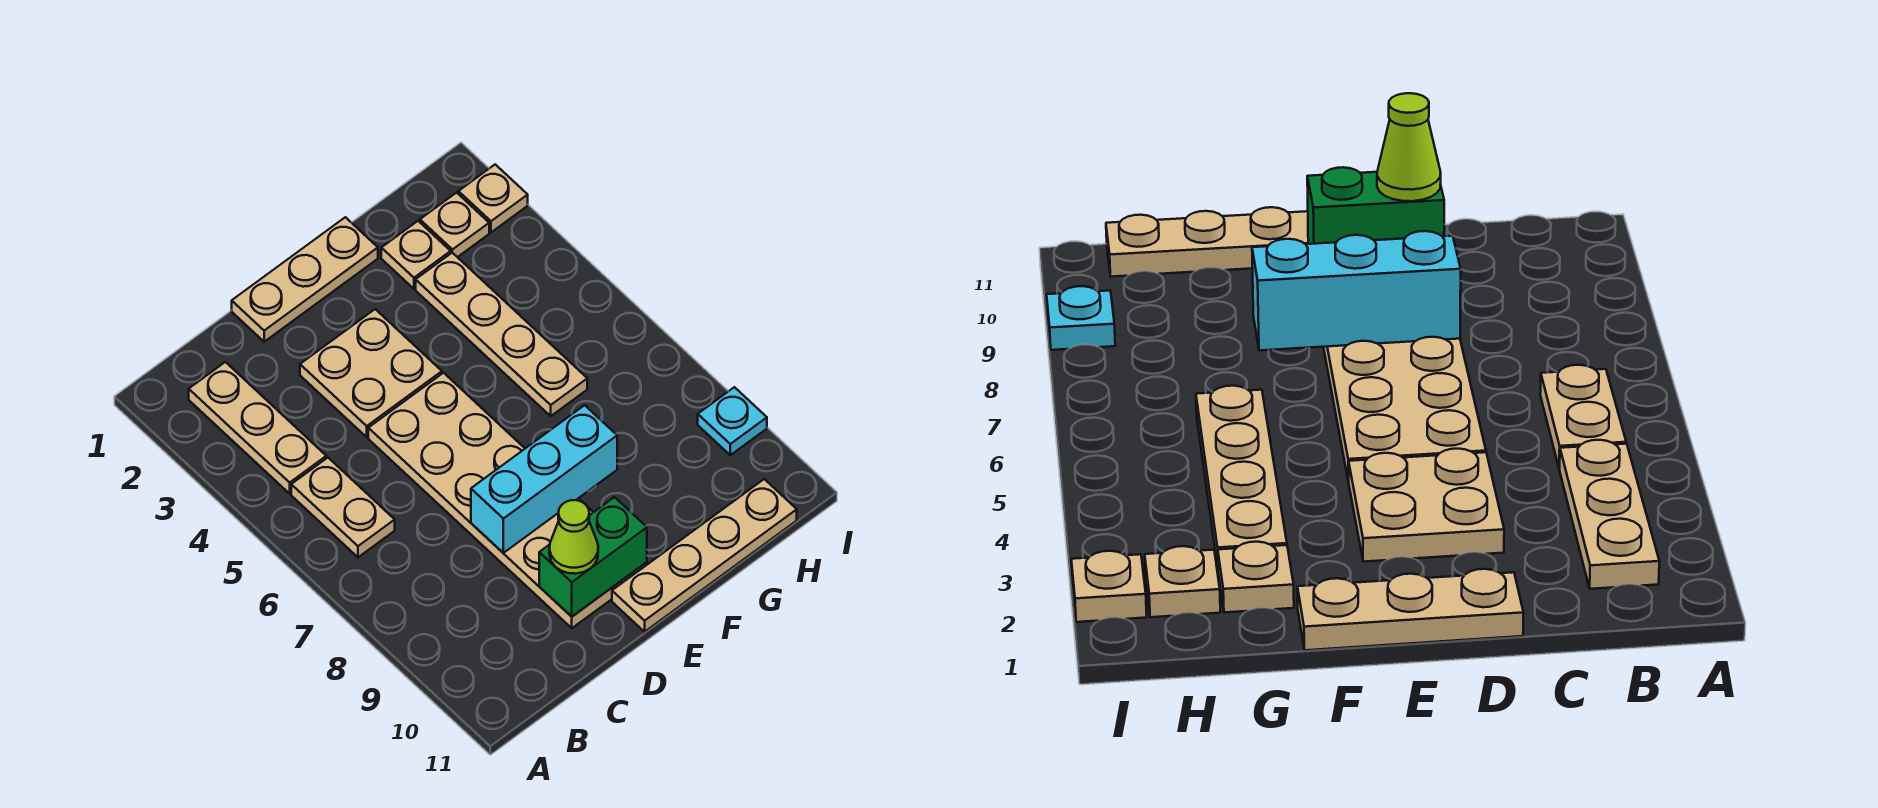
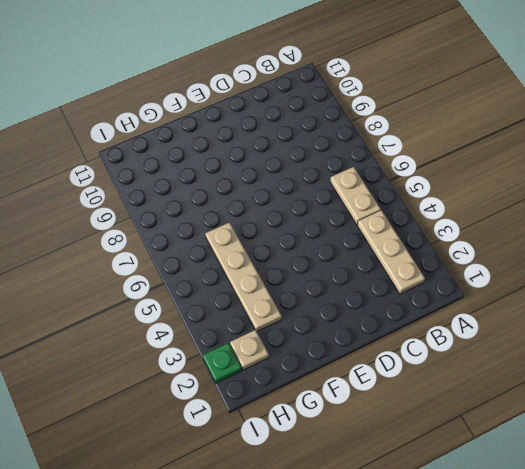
green plate I2 level 1 -> tan plate I2 level 1
none -> tan plate D1:F1 level 1
none -> tan plate D3:E4 level 1
none -> tan plate D5:E10 level 1

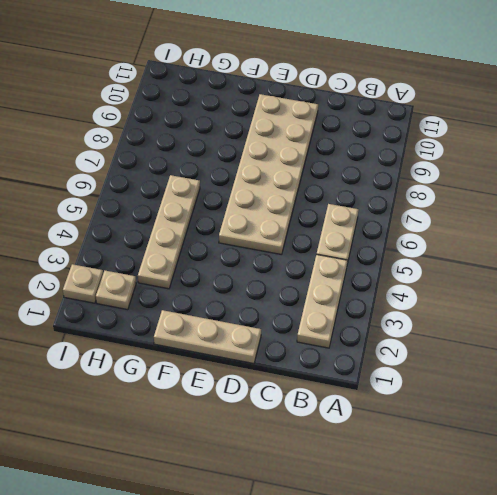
none -> tan plate D3:E4 level 1
none -> tan plate E11:H11 level 1
none -> tan plate G2 level 1

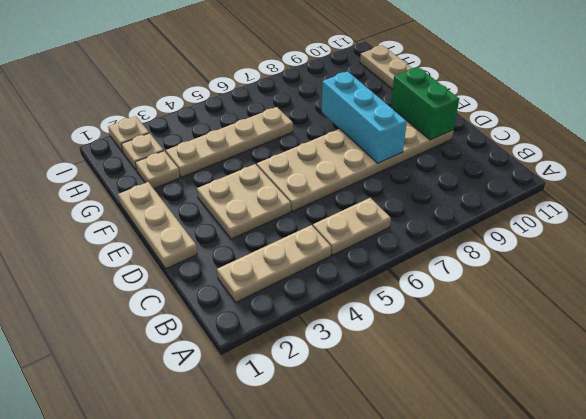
none -> cyan plate I9 level 1
none -> lime cone D10 level 3

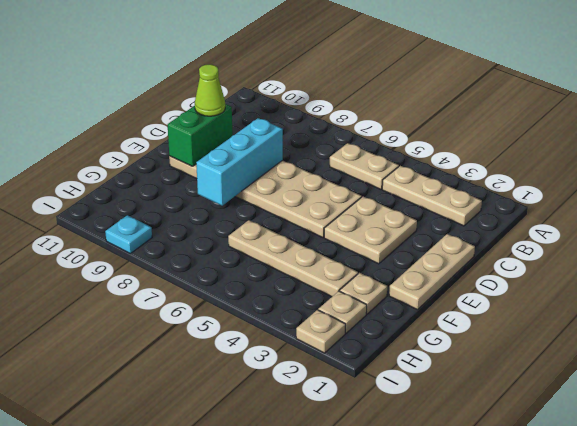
none -> tan plate E11:H11 level 1

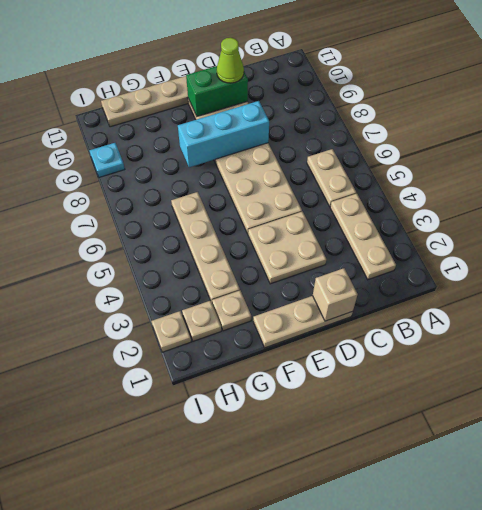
tan brick D1 level 2 -> none

